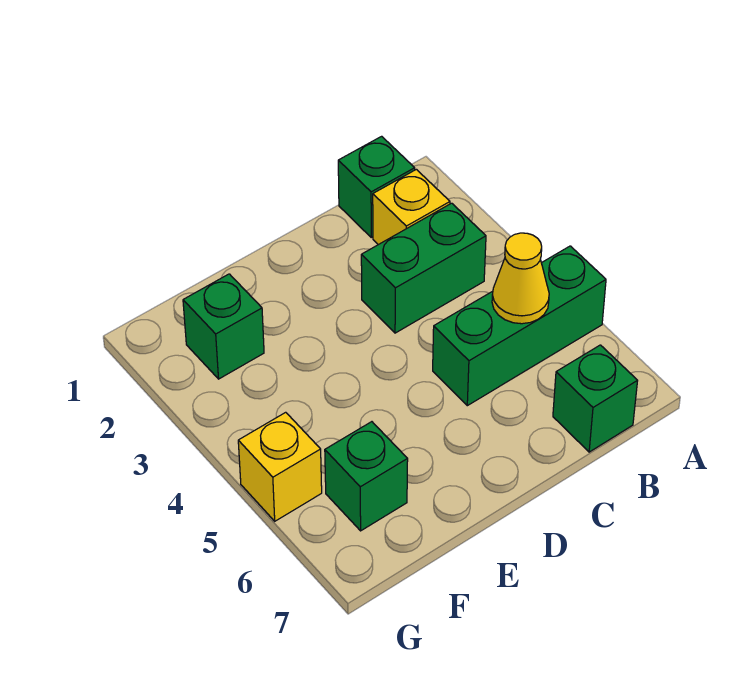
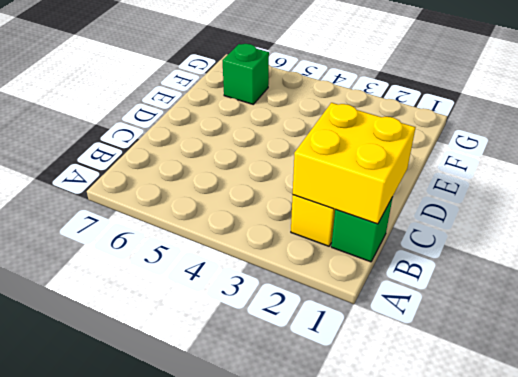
yellow brick B1:C2 level 2 -> none
none -> green brick A5:C5 level 1
none -> green brick B3:C3 level 1

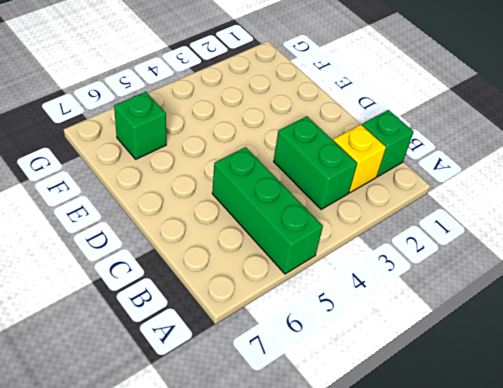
none -> green brick B7 level 1
none -> green brick F2 level 1

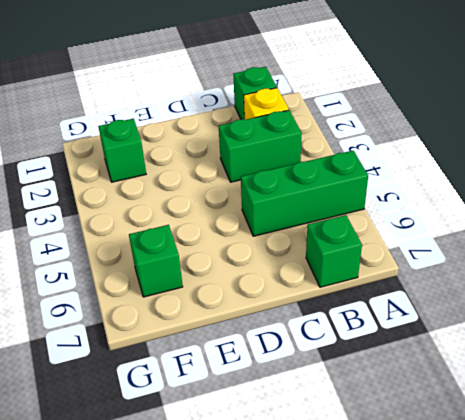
none -> yellow brick G5 level 1
none -> yellow cone B5 level 2

